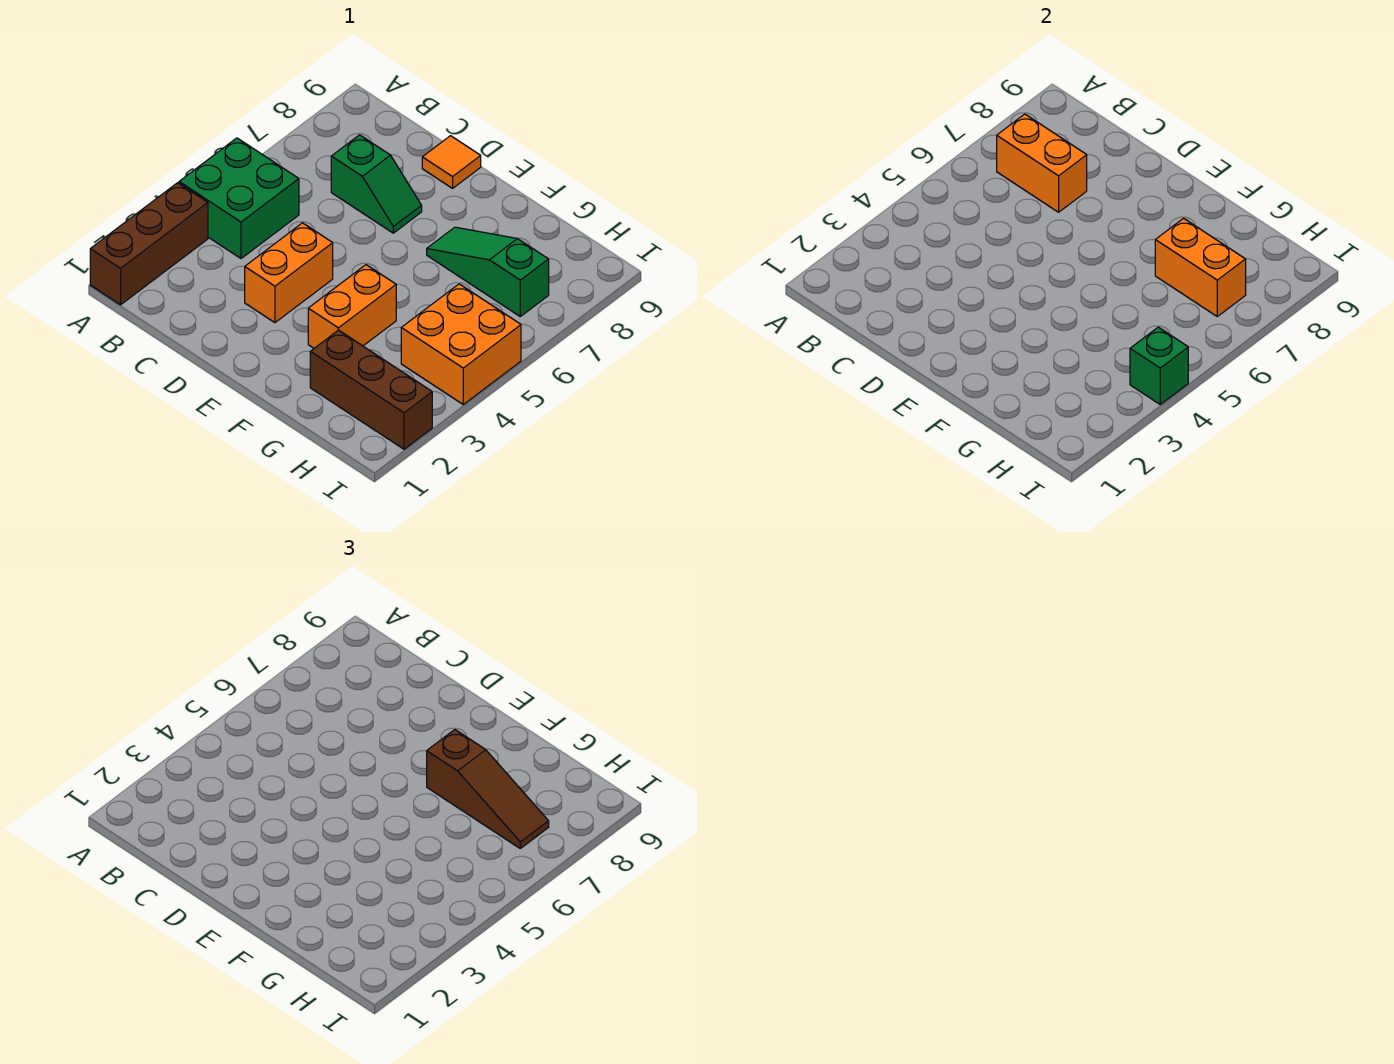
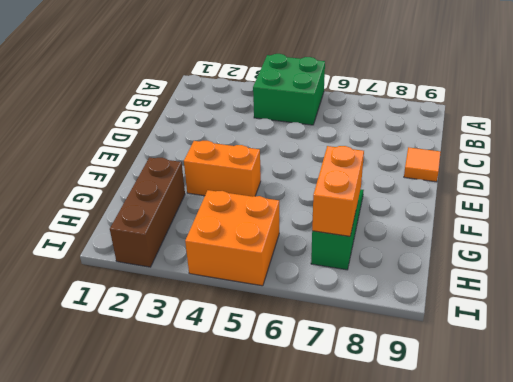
none -> brown brick A1:A3 level 1
none -> green slope C7:D7 level 1 top C
none -> orange brick D3:D4 level 1

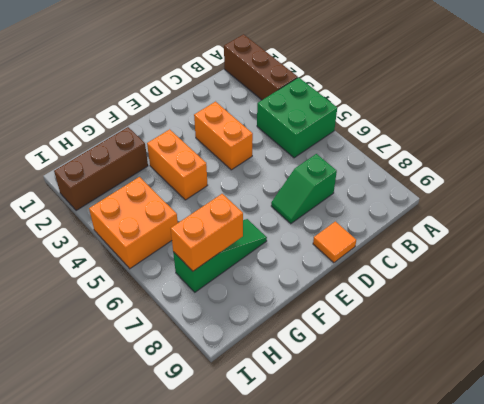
none -> orange brick B7:C7 level 2
none -> green brick I4 level 2
none -> brown slope F7:H7 level 3 top F

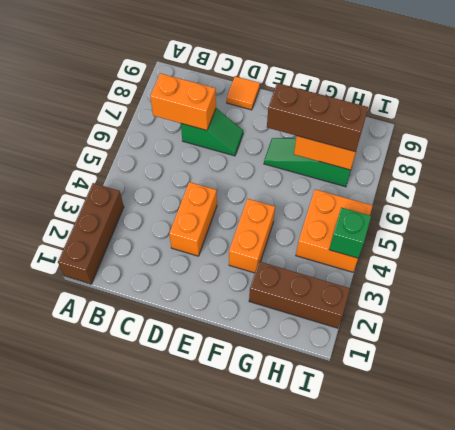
brown brick F7:H7 level 3 -> brown slope F7:H7 level 3 top F
none -> green brick A4:B5 level 1

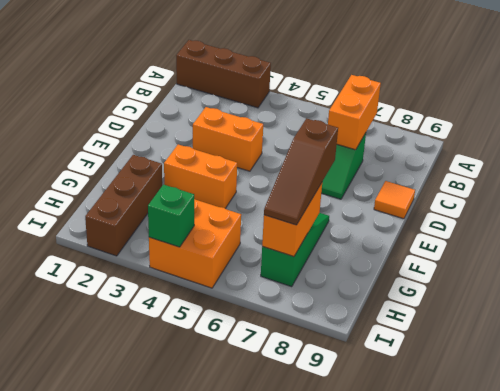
none -> green brick A4:B5 level 1

